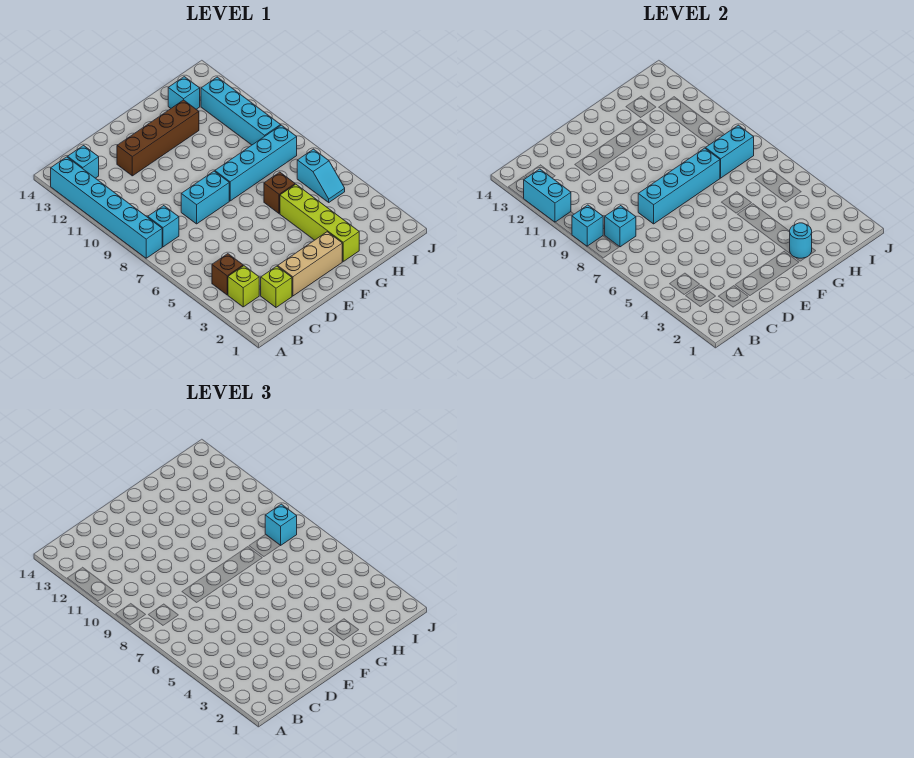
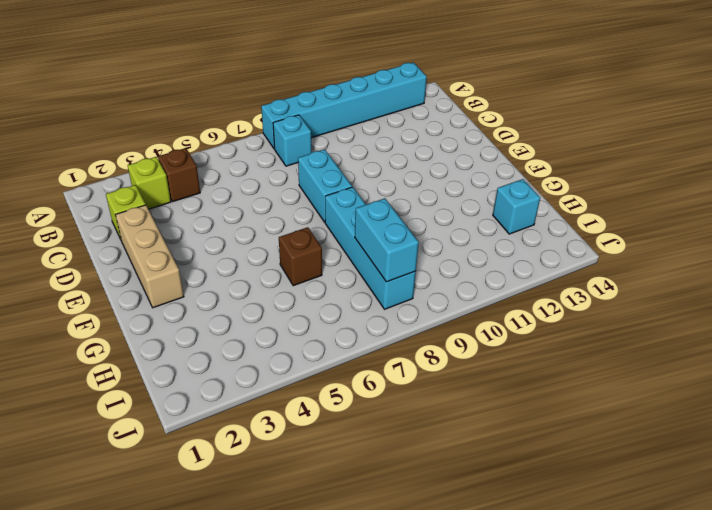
none -> cyan brick B13 level 1
none -> brown brick D12:G12 level 1
none -> lime brick G2:G5 level 1

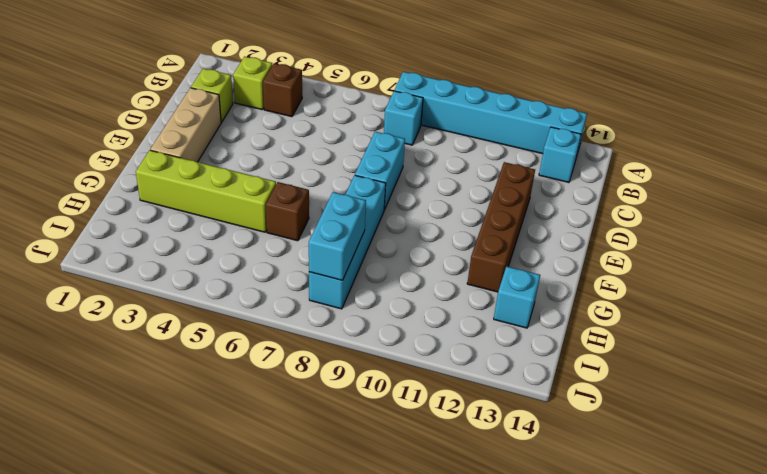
none -> cyan slope I5:I6 level 1 top 6
none -> cyan brick I9:I12 level 1
none -> cyan brick A9 level 2

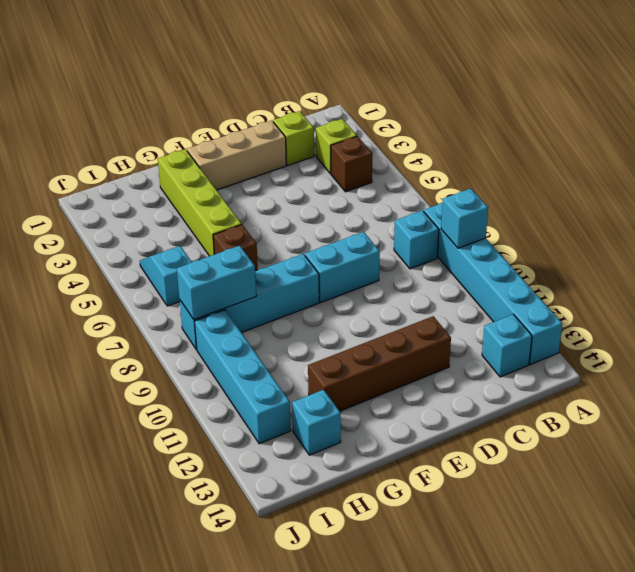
none -> cyan brick A11:A12 level 2
none -> cyan brick B8 level 2
none -> cyan brick D8:G8 level 2

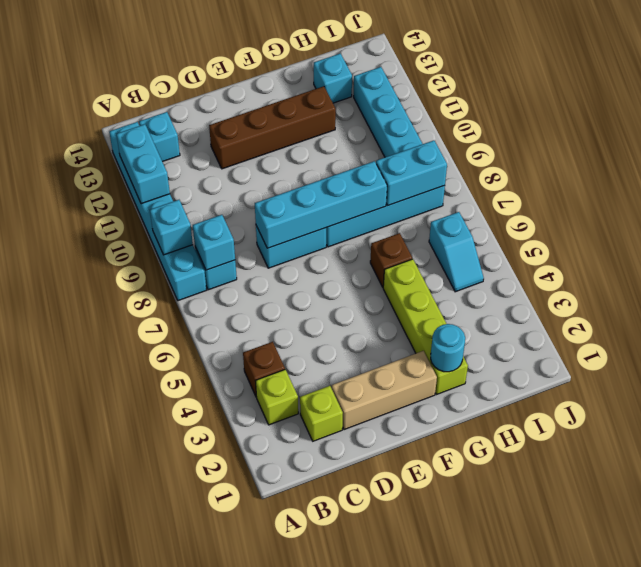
none -> cyan brick I8 level 3

